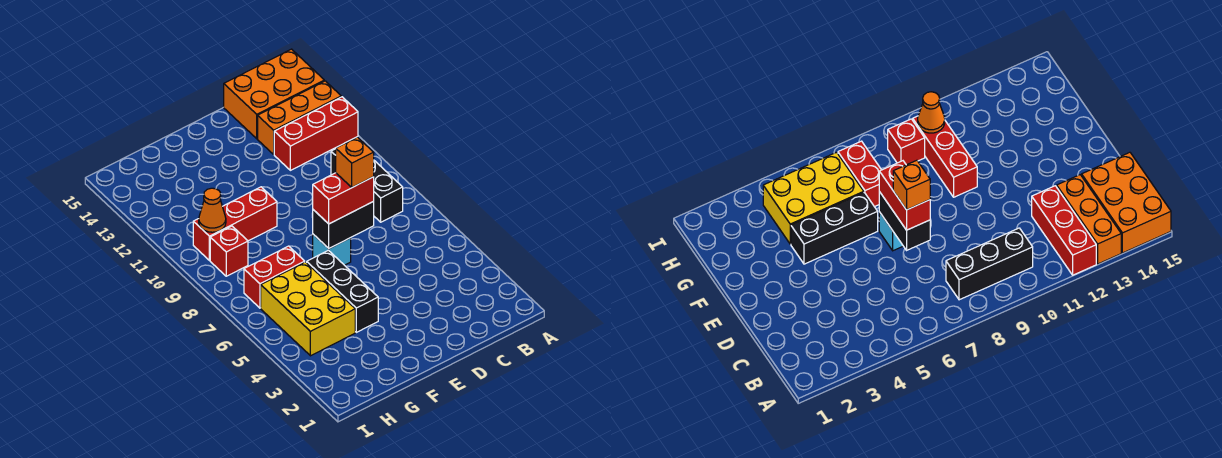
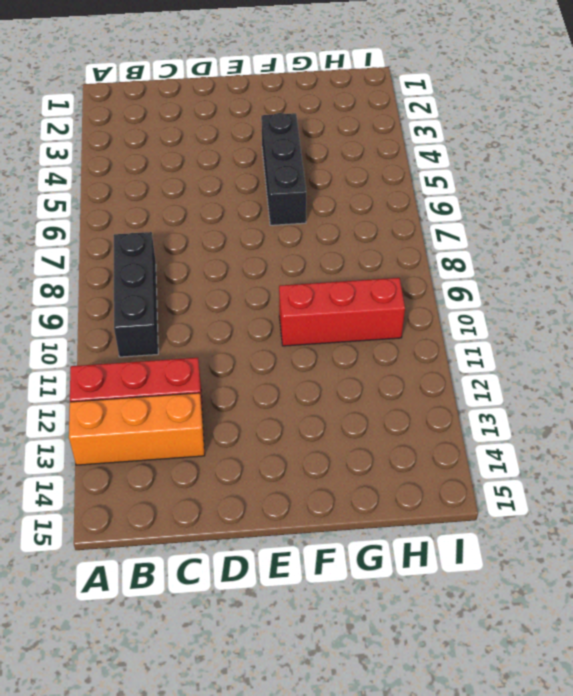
none -> orange brick A14:C15 level 1
none -> cyan brick E7 level 1
none -> yellow brick G4:H6 level 1

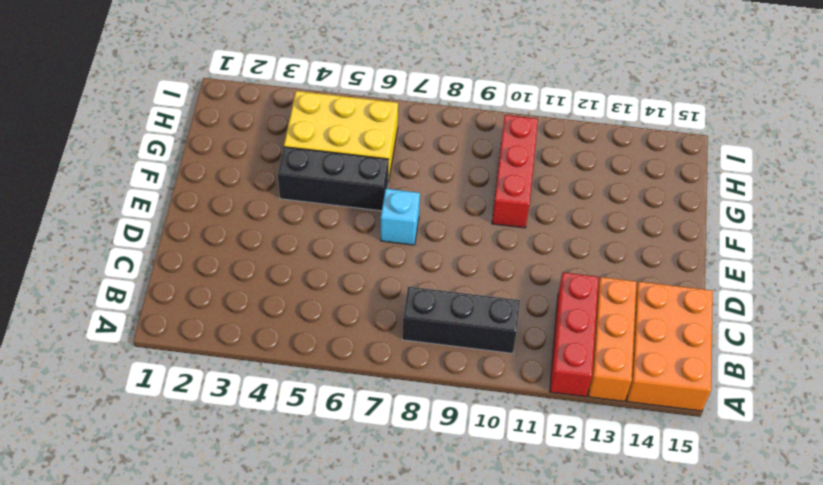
none -> red brick G7:H7 level 1
none -> red brick H9 level 1
none -> black brick D7:E7 level 2

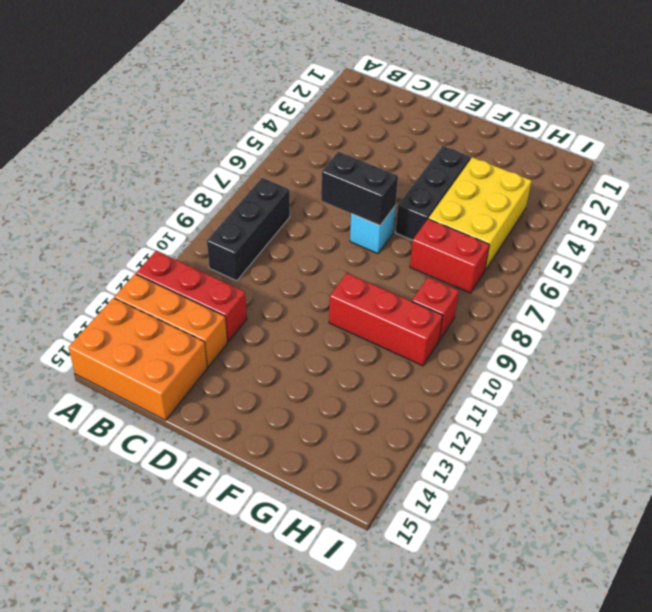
none -> orange cone H10 level 2
none -> red brick D7:E7 level 3
none -> orange brick D7 level 4

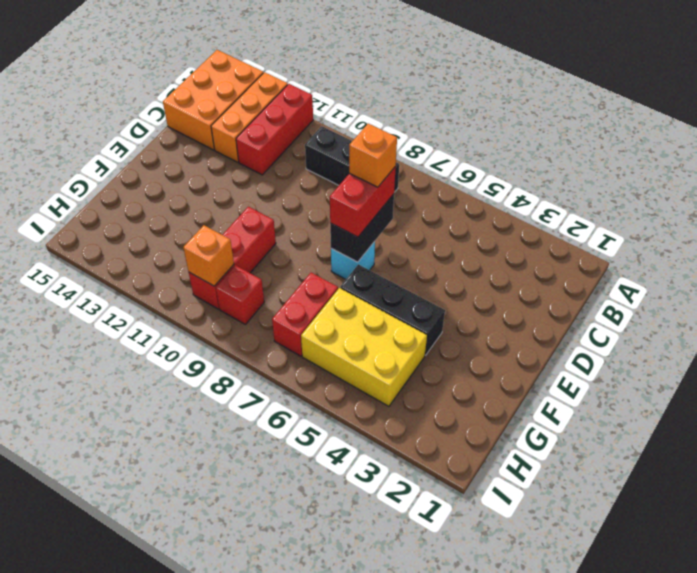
orange brick H10 level 2 -> orange cone H10 level 2

